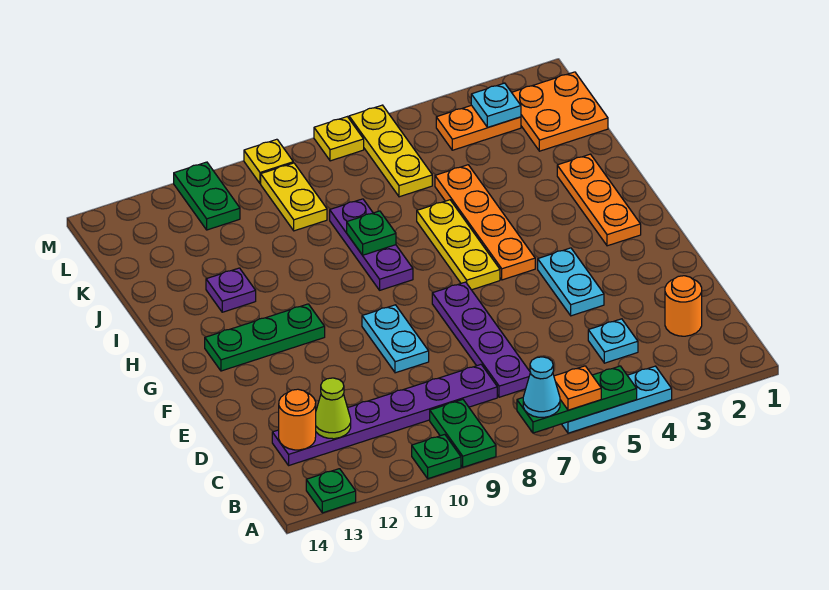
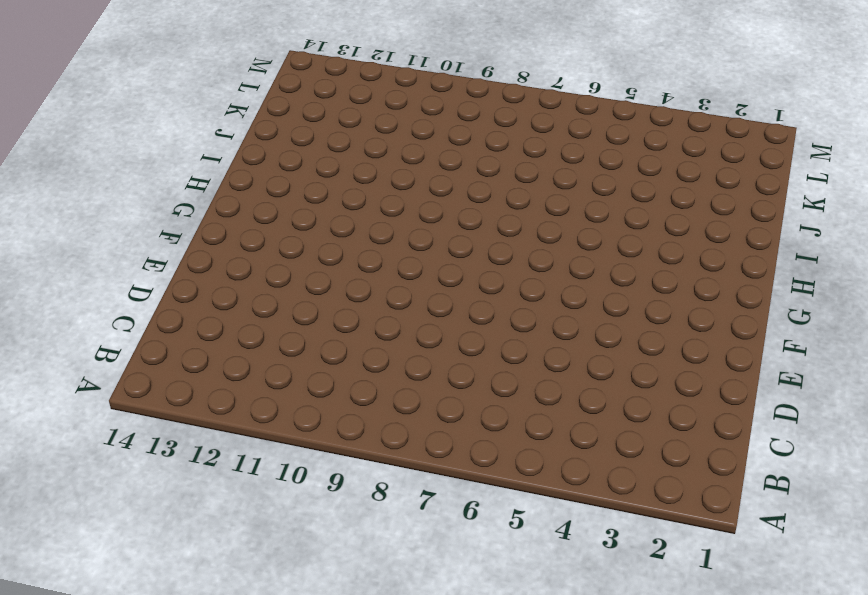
none -> cyan plate A4:A6 level 1
none -> green plate A9:B9 level 1
none -> green plate A10 level 1
none -> green plate A13 level 1

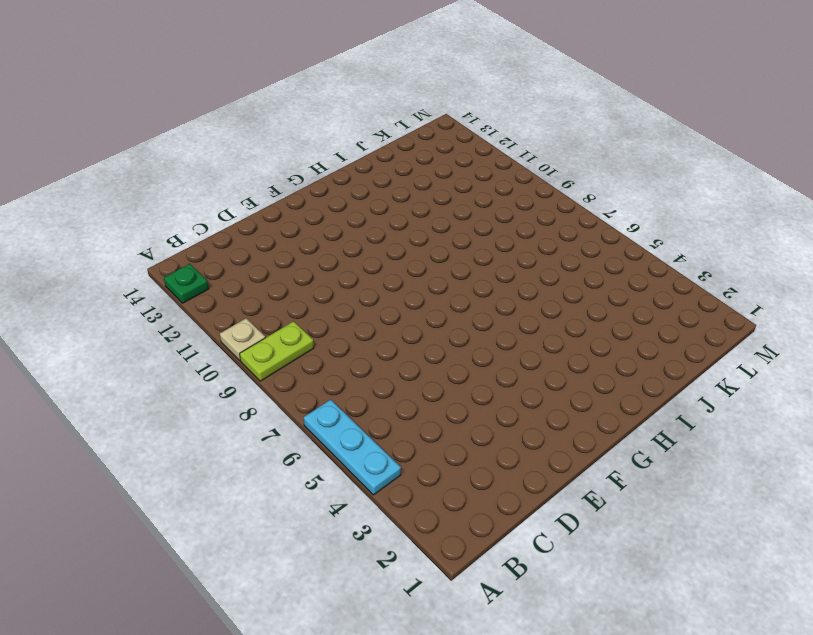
lime plate A9:B9 level 1 -> green plate A9:B9 level 1
tan plate A10 level 1 -> green plate A10 level 1
none -> orange round brick C2 level 1
none -> cyan plate C4 level 1
none -> purple plate C7:F7 level 1
none -> purple plate C8:C13 level 1

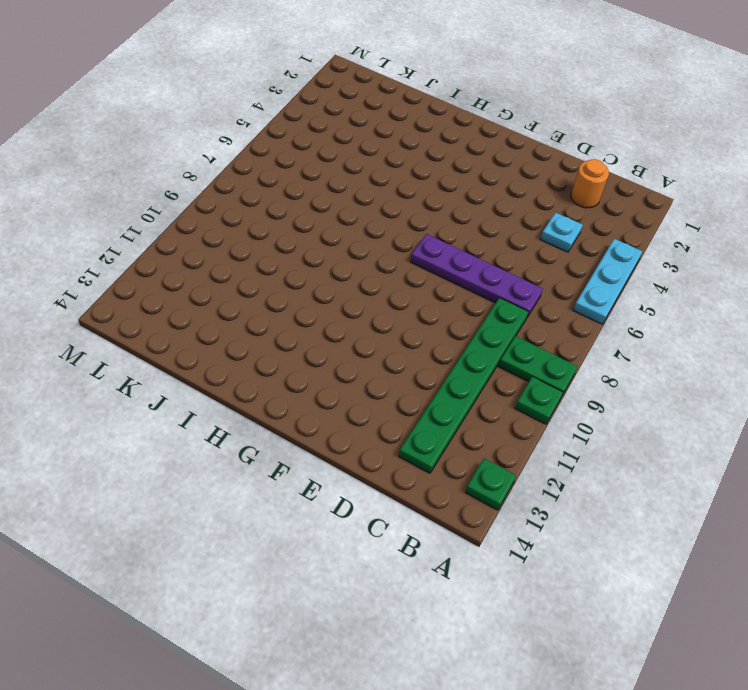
green plate C8:C13 level 1 -> purple plate C8:C13 level 1
none -> cyan plate E4:F4 level 1
none -> cyan plate E9:F9 level 1
none -> orange plate G2:I2 level 1
none -> orange plate G5:J5 level 1

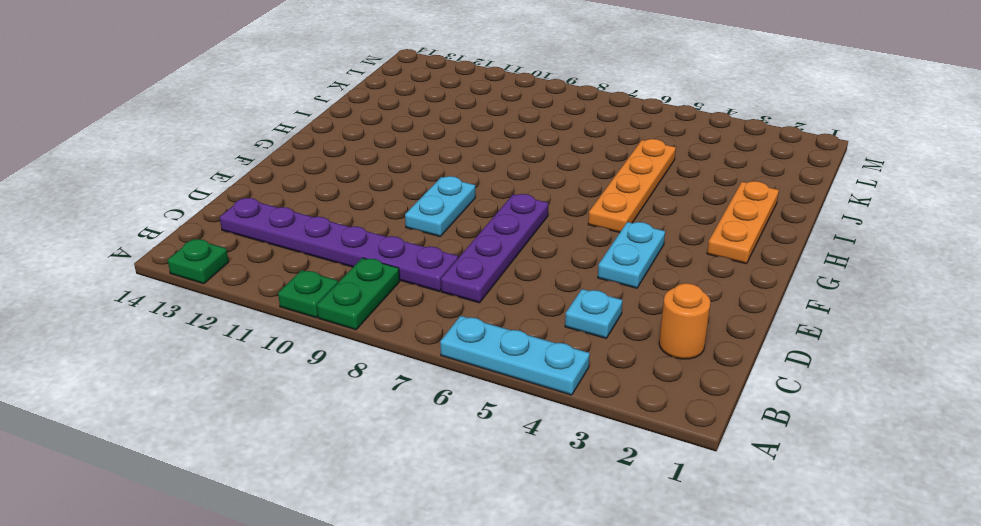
none -> yellow plate G6:I6 level 1
none -> green plate G11:G13 level 1
none -> purple plate H8:J8 level 1
none -> purple plate I12 level 1

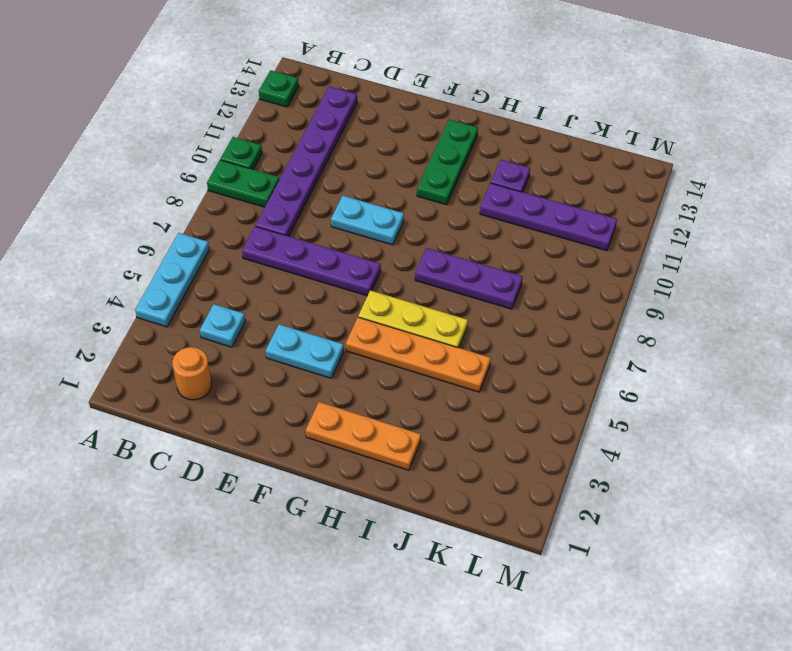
purple plate I11:L11 level 1 -> green plate L11:M11 level 1
none -> orange plate K1:L2 level 1
none -> yellow plate K6:M6 level 1
none -> yellow plate K9:L9 level 1
none -> orange plate L3:L4 level 1

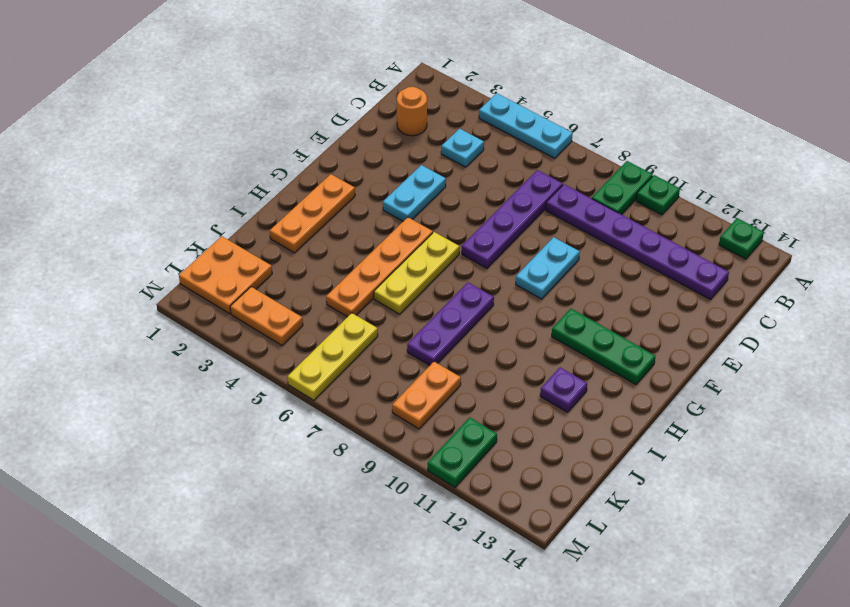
orange plate K9:L9 level 1 -> yellow plate K9:L9 level 1
none -> yellow plate M7 level 1
none -> yellow plate M9 level 1
none -> green plate A5:A7 level 2
none -> lime cone C12 level 2

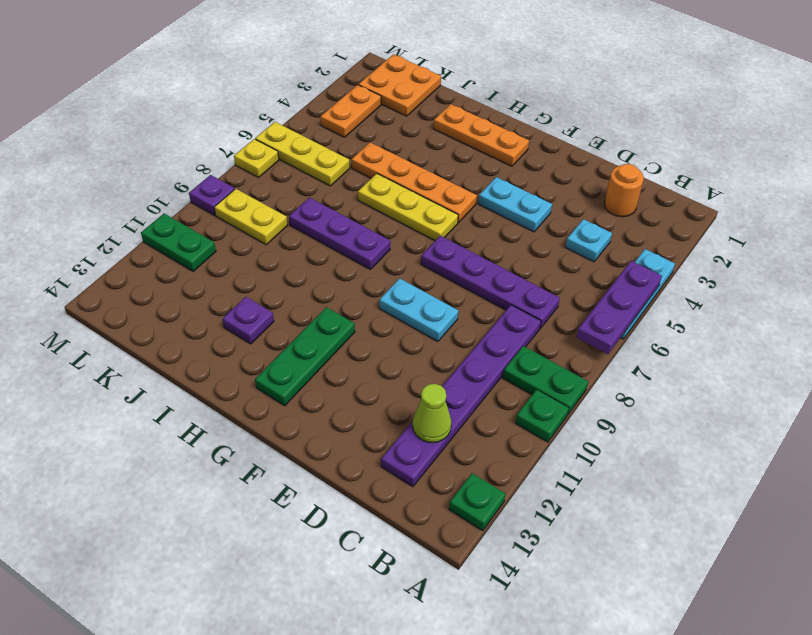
purple plate A5:A7 level 2 -> green plate A5:A7 level 2
purple plate M9 level 1 -> yellow plate M9 level 1
none -> orange round brick C13 level 2
none -> green plate I8 level 2
none -> cyan plate L3 level 2
none -> orange plate A6 level 3

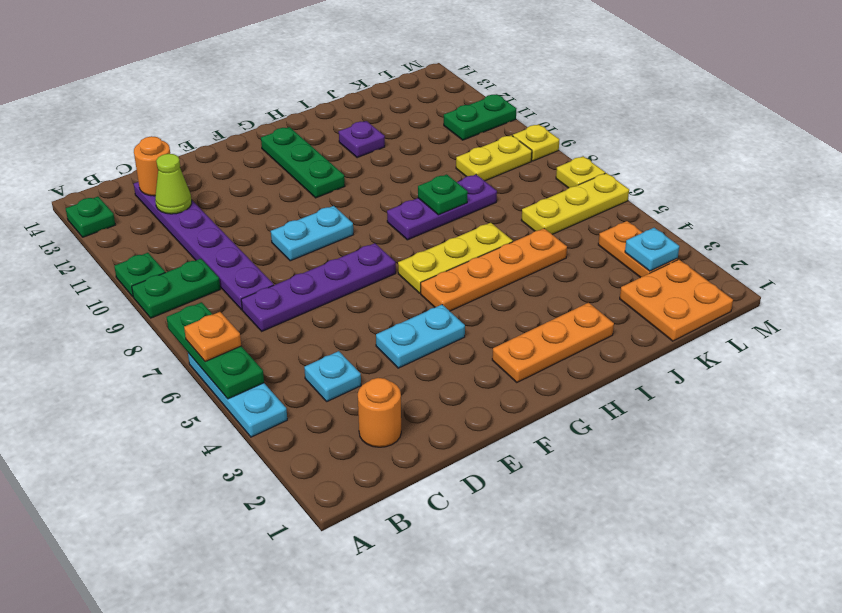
none -> cyan cone A7 level 3

